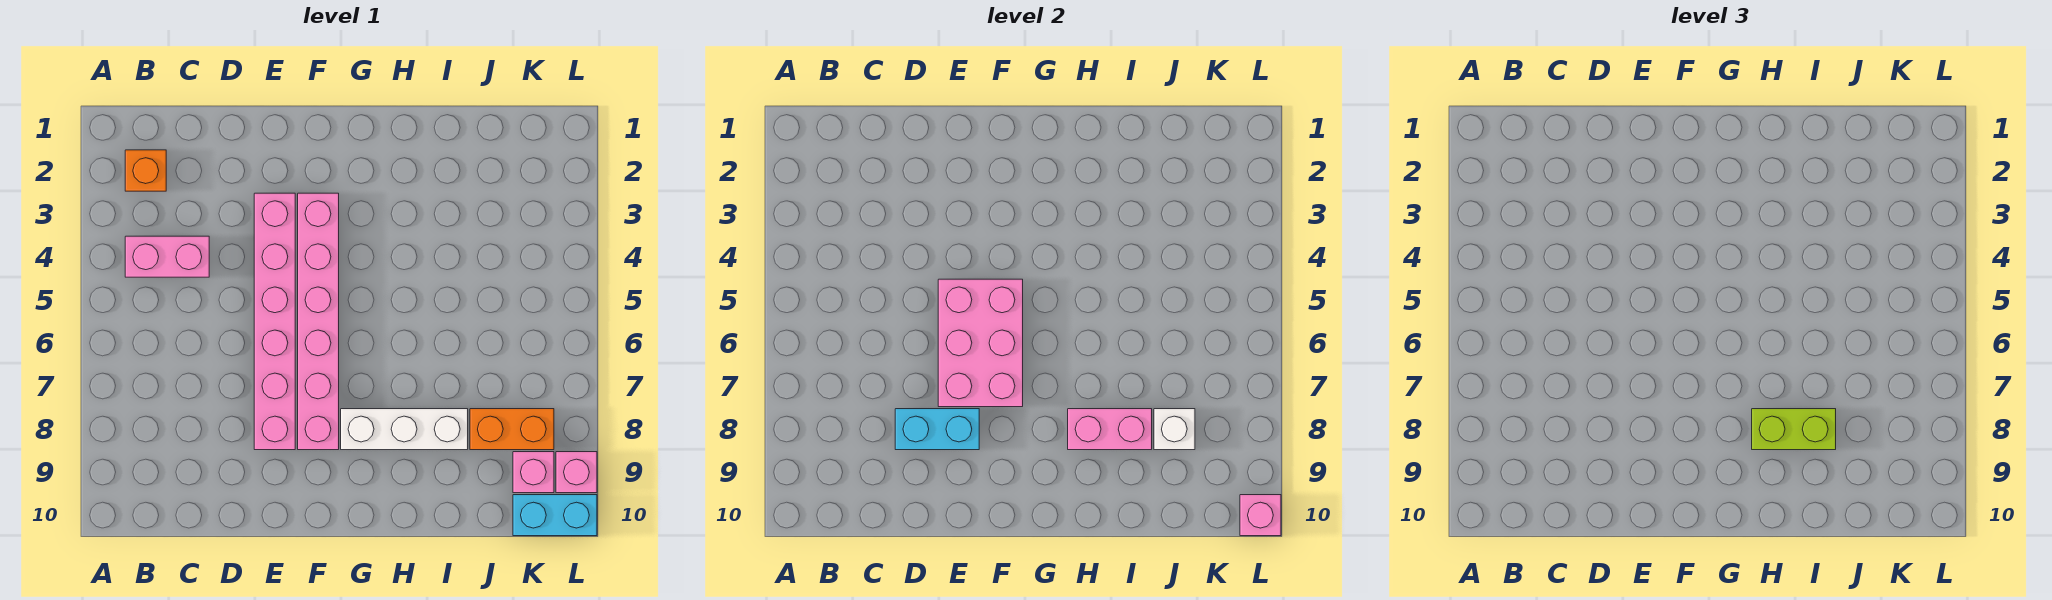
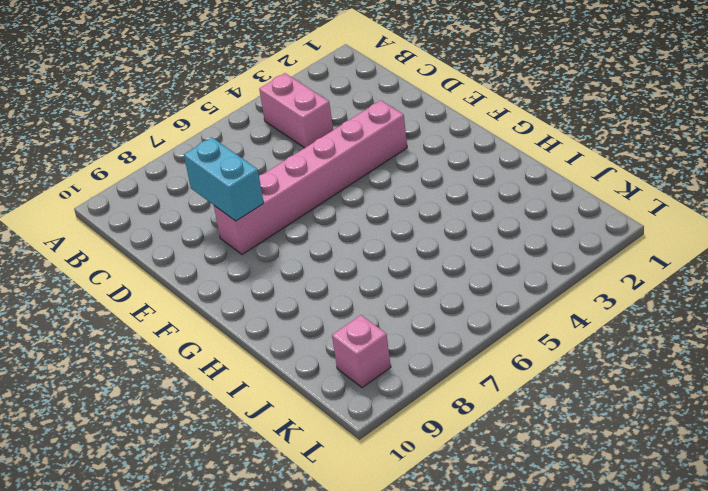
none -> orange brick B2 level 1
none -> pink brick F3:F8 level 1
none -> white brick G8:I8 level 1

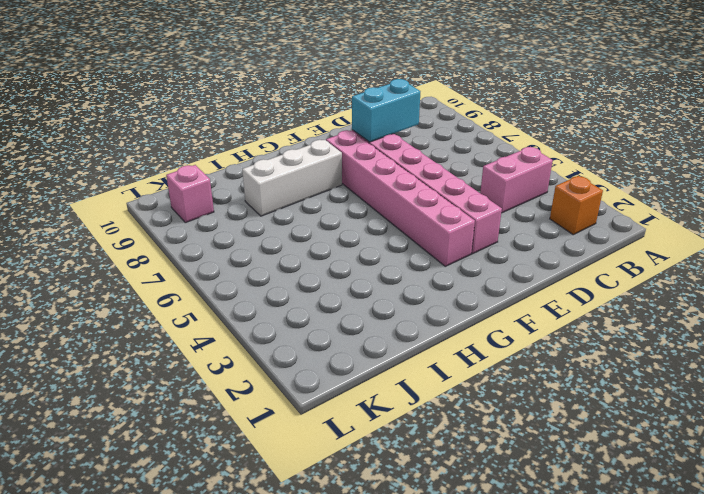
none -> orange brick J8:K8 level 1
none -> cyan brick K10:L10 level 1
none -> pink brick L9 level 1

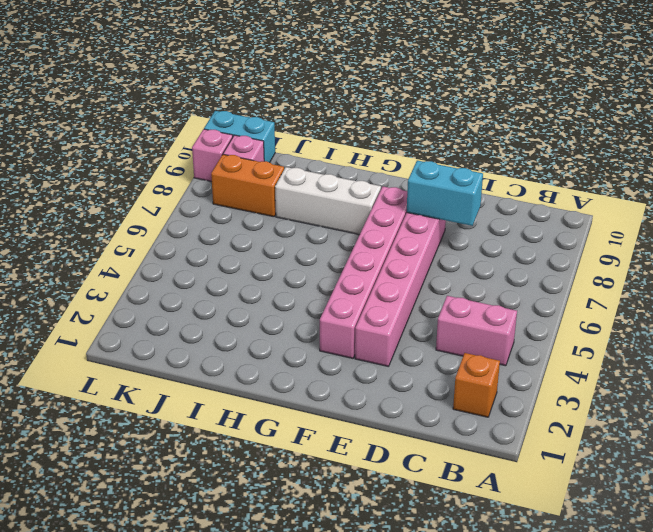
none -> pink brick E5:F7 level 2
none -> pink brick H8:I8 level 2
none -> white brick J8 level 2

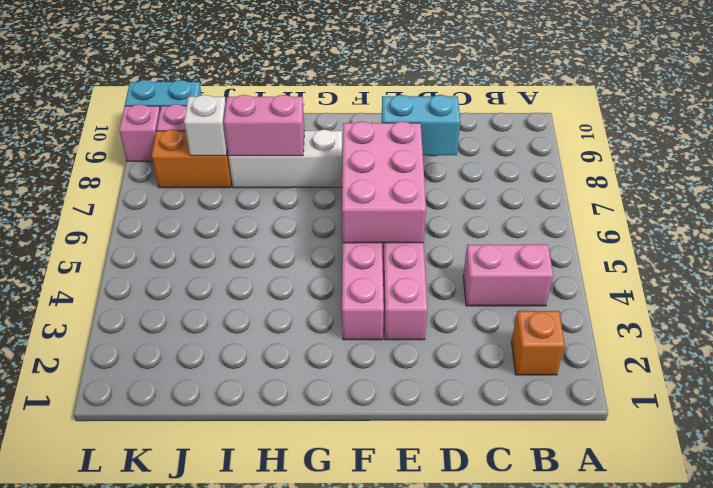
none -> pink brick L10 level 2
none -> lime brick H8:I8 level 3

